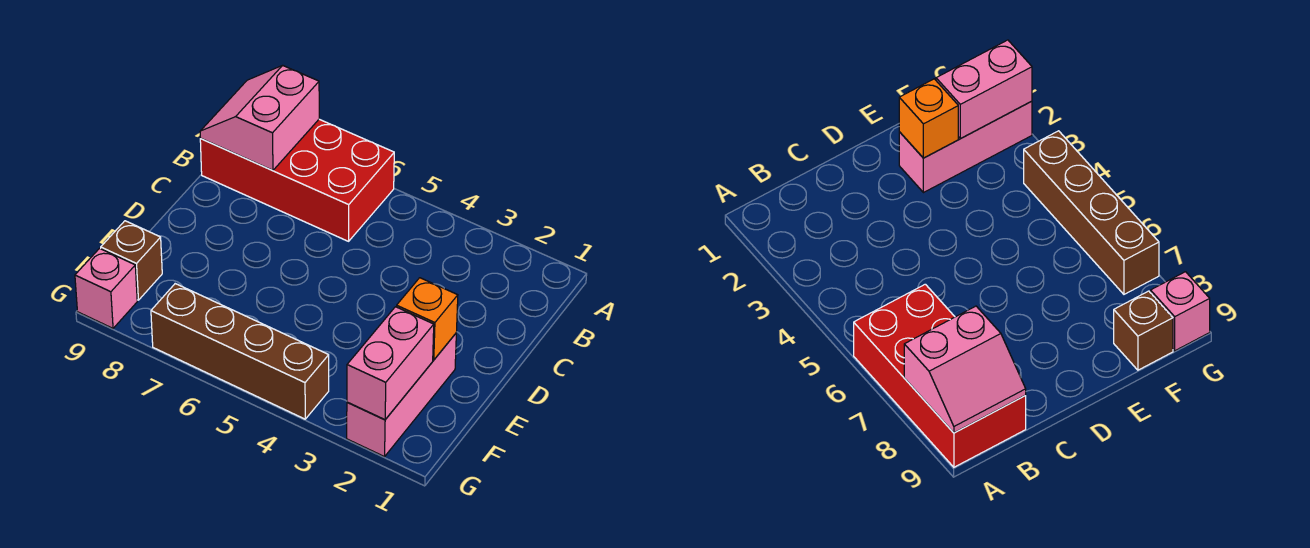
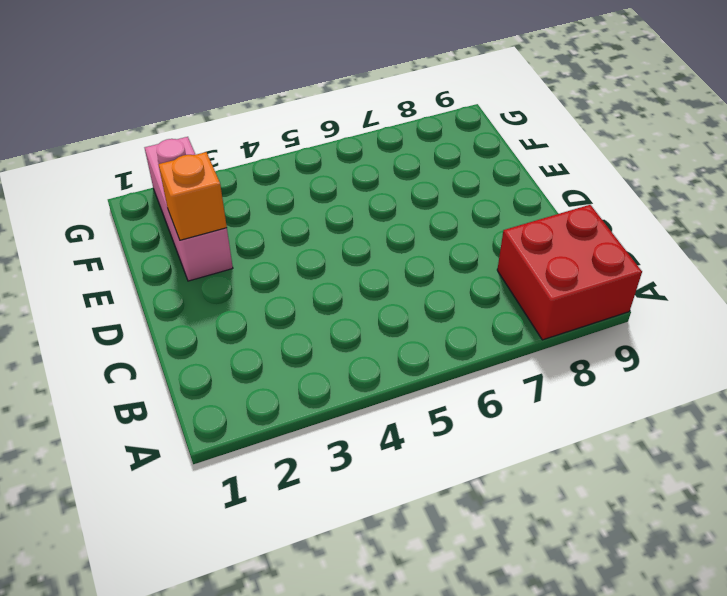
red brick A8:B9 level 1 -> red brick A6:B9 level 1
none -> brown brick F9 level 1
none -> brown brick G4:G7 level 1

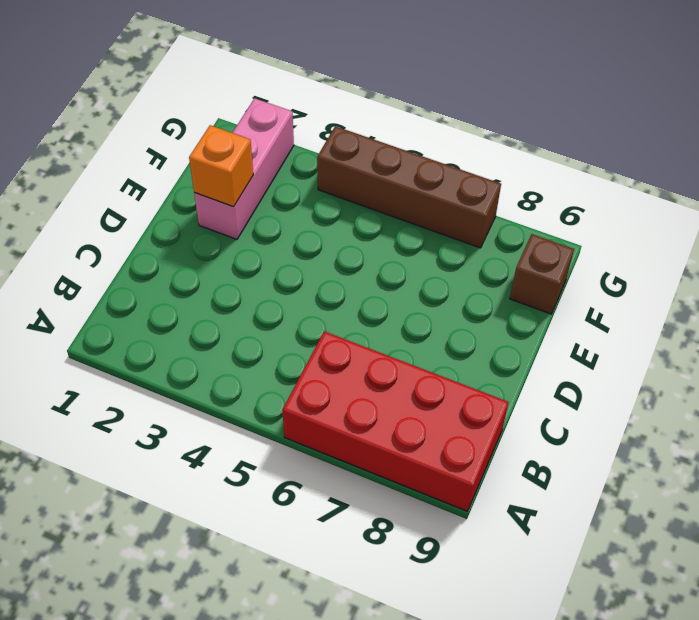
none -> pink brick G9 level 1
none -> pink slope A8:B9 level 2 top 8

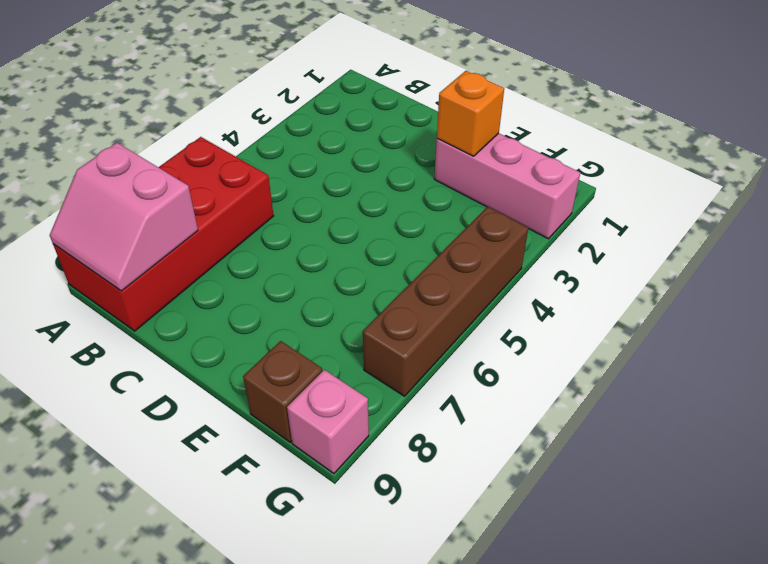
none -> pink brick F2:G2 level 2

